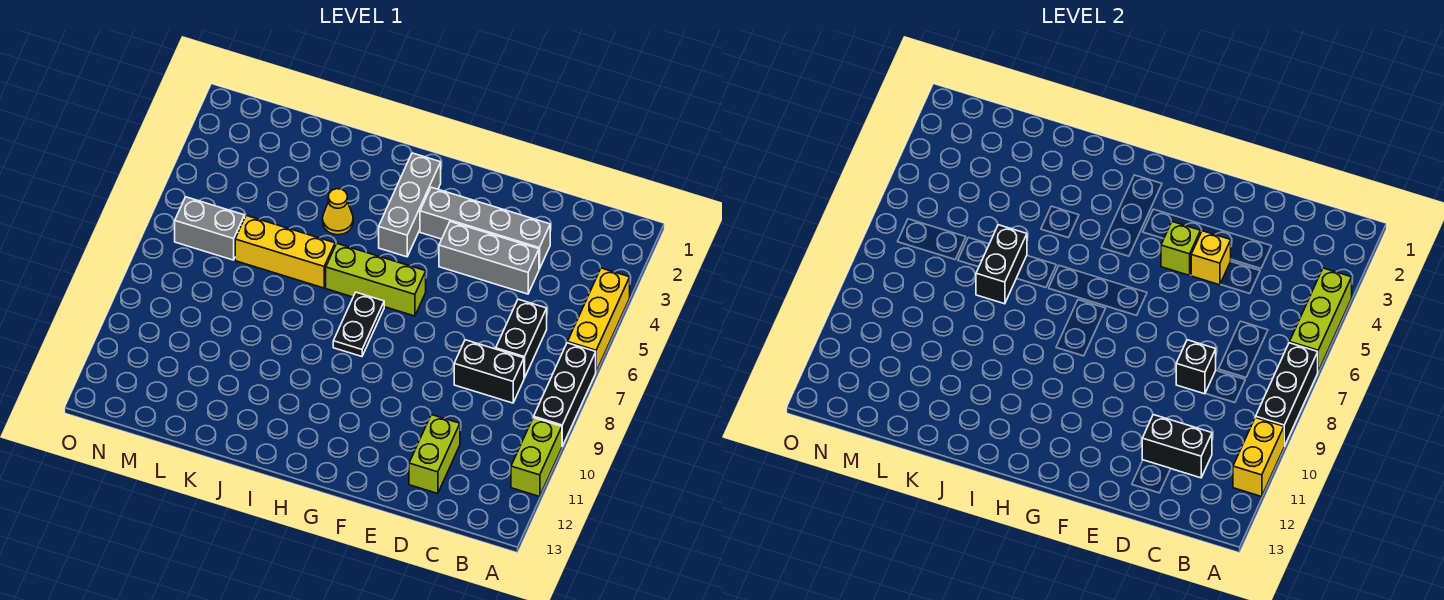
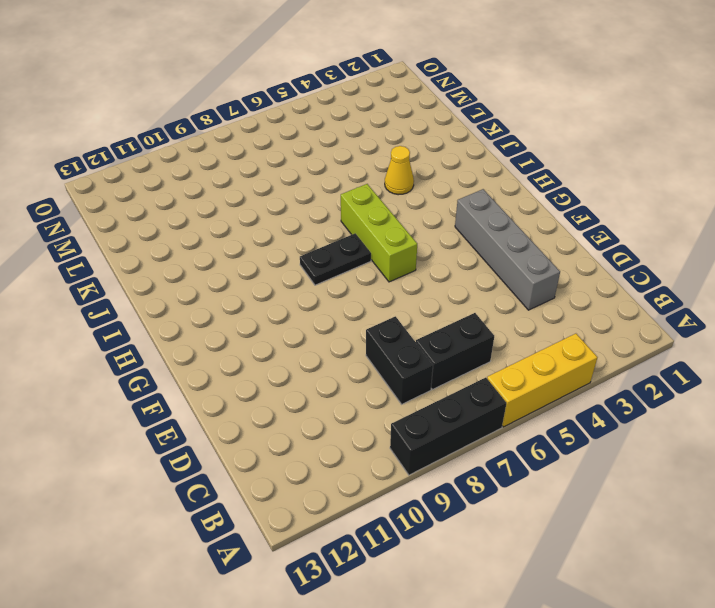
none -> lime brick A10:A11 level 1
none -> grey brick D4:F4 level 1
none -> lime brick D11:D12 level 1

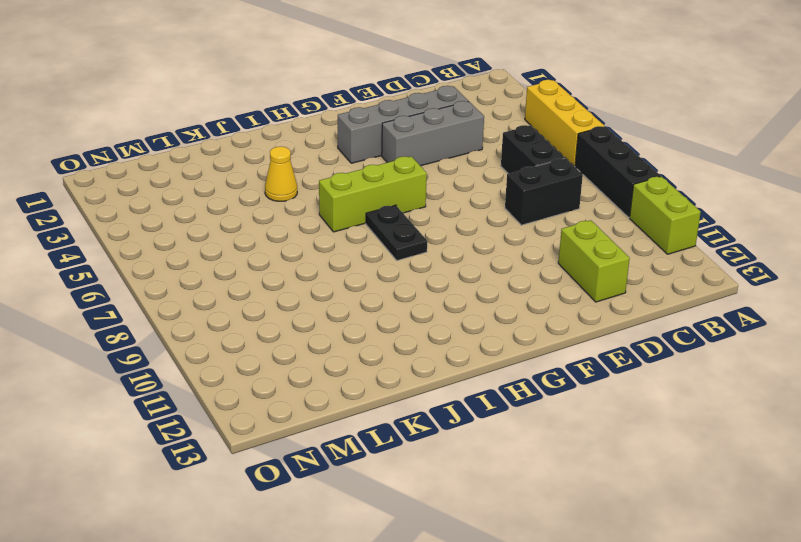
none -> grey brick H2:H4 level 1
none -> yellow brick J6:L6 level 1
none -> grey brick M6:N6 level 1

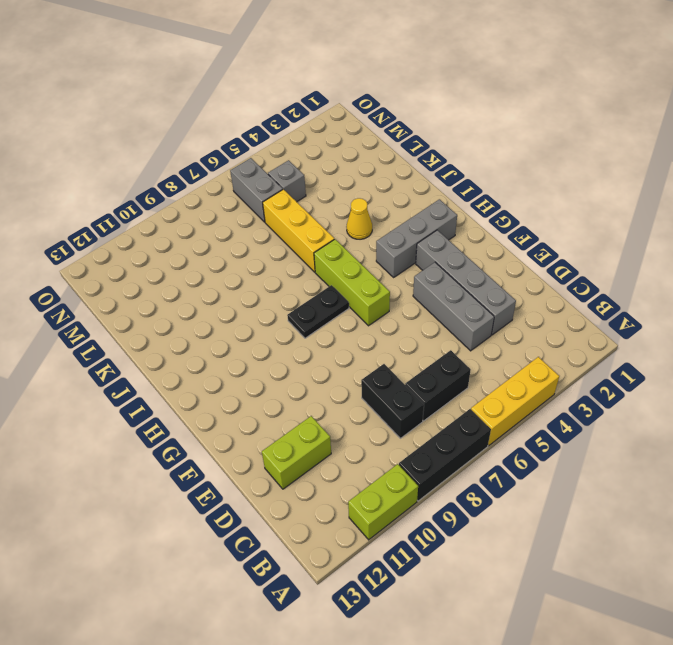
grey brick M5 level 1 -> none
none -> lime brick A4:A6 level 2
none -> black brick A7:A9 level 2
none -> yellow brick A10:A11 level 2

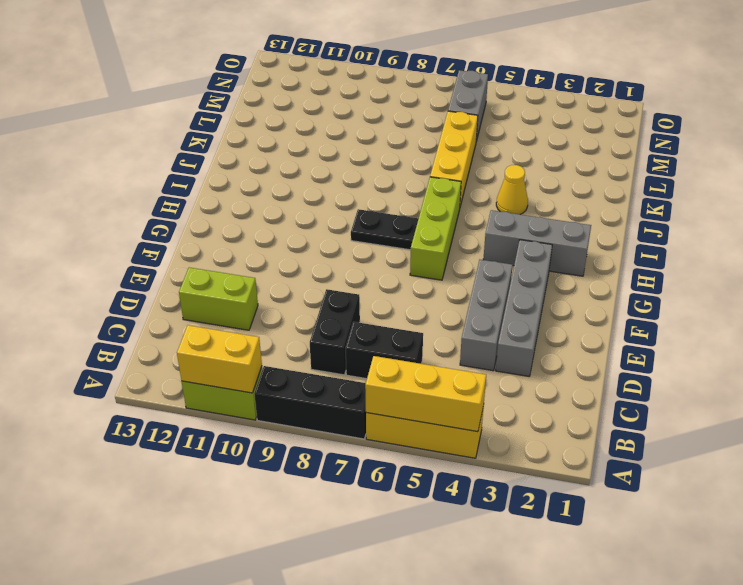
yellow brick A4:A6 level 2 -> lime brick A4:A6 level 2
none -> black brick A7:A9 level 2
none -> black brick C11:D11 level 2
none -> black brick D8 level 2

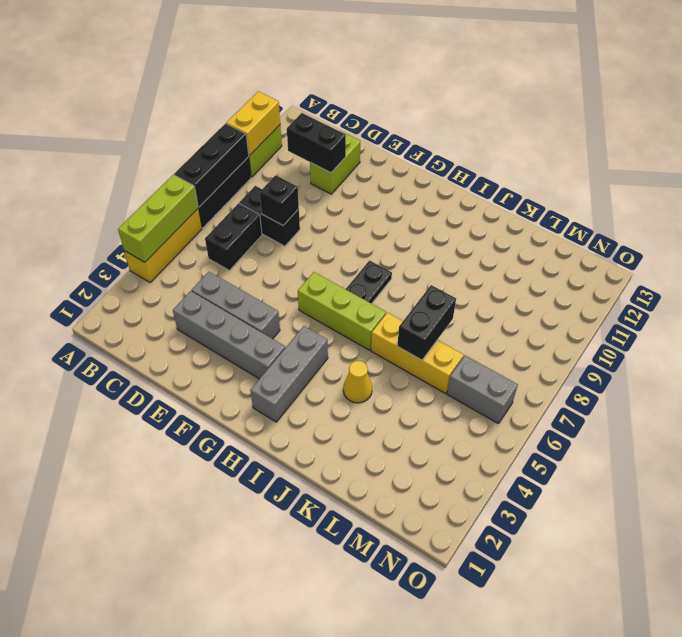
none -> yellow brick E4 level 2
none -> lime brick F4 level 2

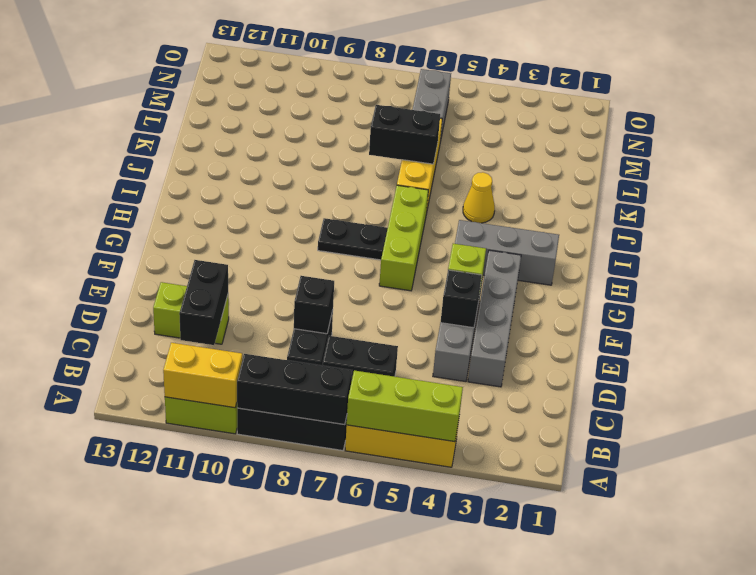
black brick E4 level 2 -> yellow brick E4 level 2

